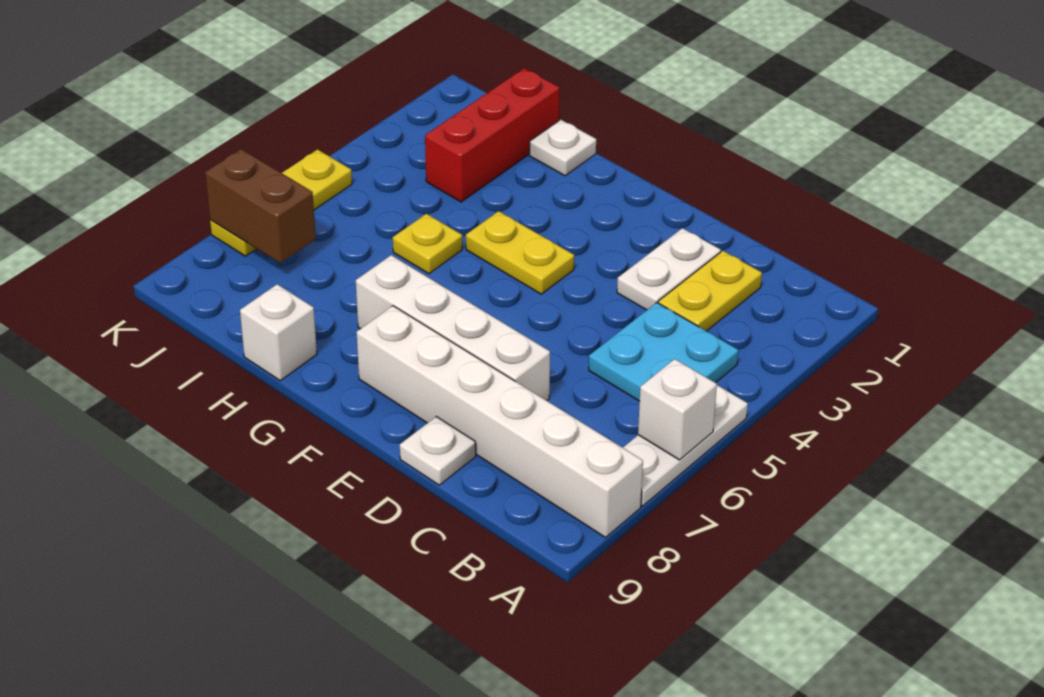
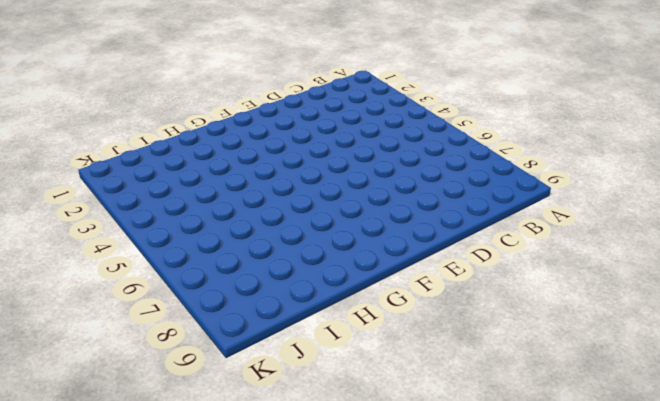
none -> white plate A5:A7 level 1
none -> white brick A8:F8 level 1
none -> cyan plate B4:C5 level 1

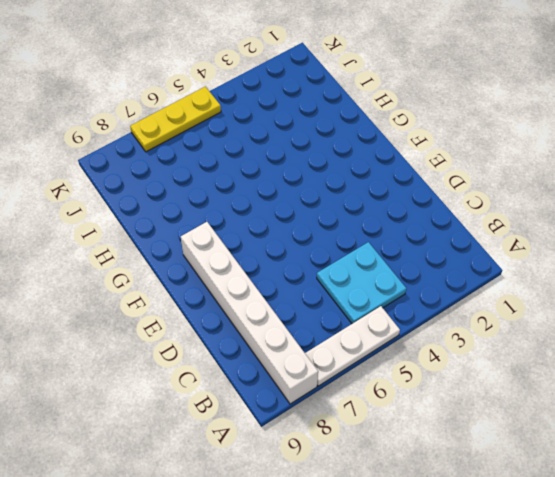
none -> yellow plate C2:C3 level 1
none -> white plate D2:D3 level 1
none -> white brick D7:G7 level 1

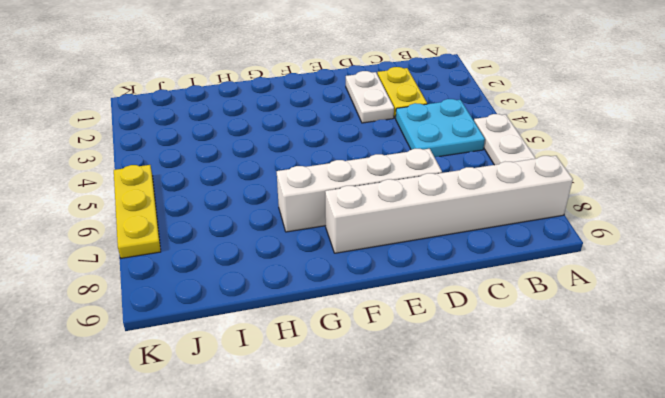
none -> white plate D9 level 1
none -> yellow plate F4:G4 level 1
none -> white plate H1 level 1

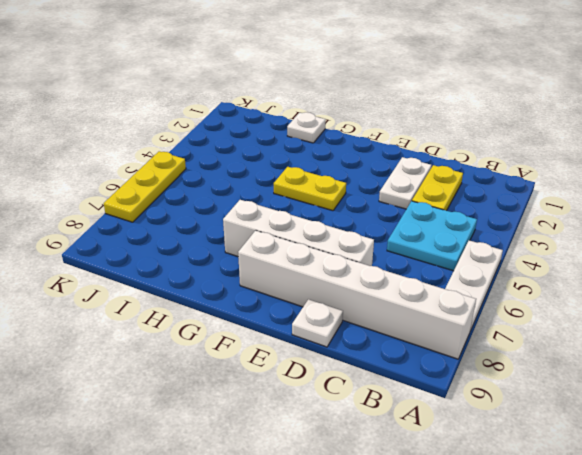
none -> yellow plate H5 level 1
none -> white brick H9 level 1
none -> red brick I1:I3 level 1

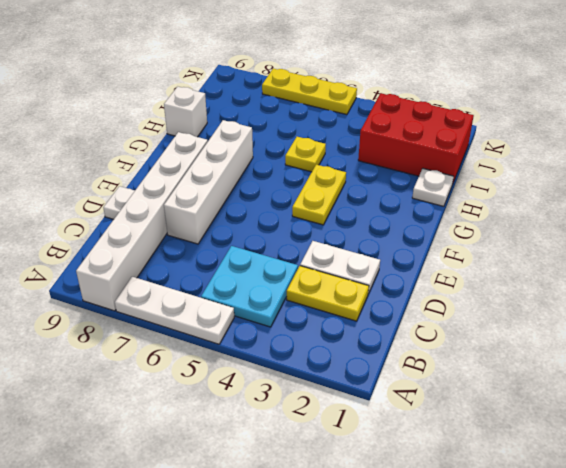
red brick I1:J3 level 1 -> red brick I1:I3 level 1
none -> white brick A6 level 2
none -> brown brick J7:K7 level 2

